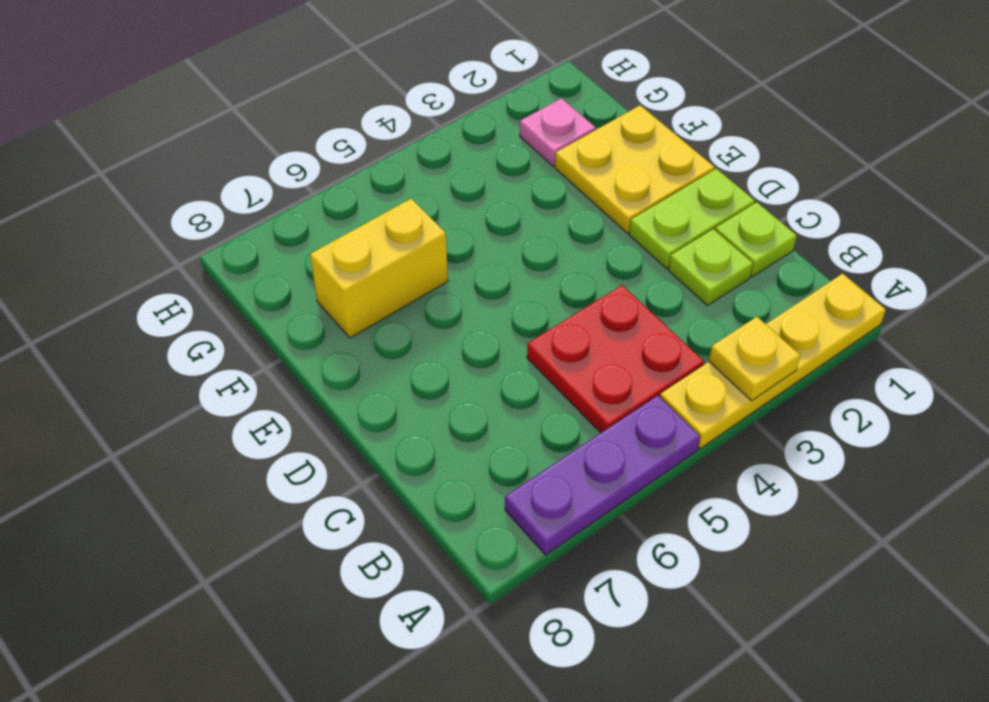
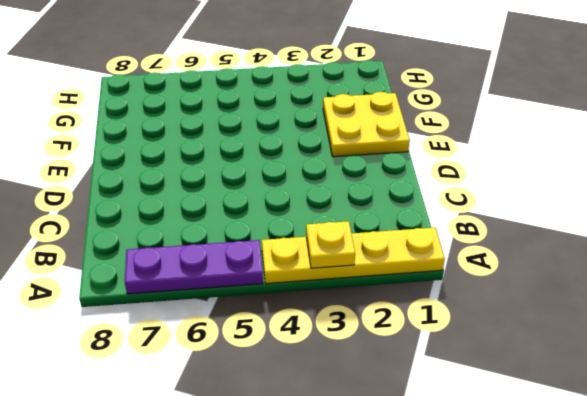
none -> red plate B4:C5 level 1
none -> lime plate C1 level 1

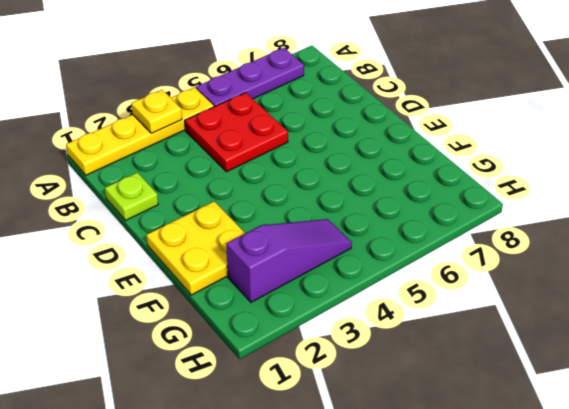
purple slope G2:G4 level 1 top 2 -> pink plate G2 level 1
none -> lime plate C2 level 1
none -> lime plate D1:D2 level 1

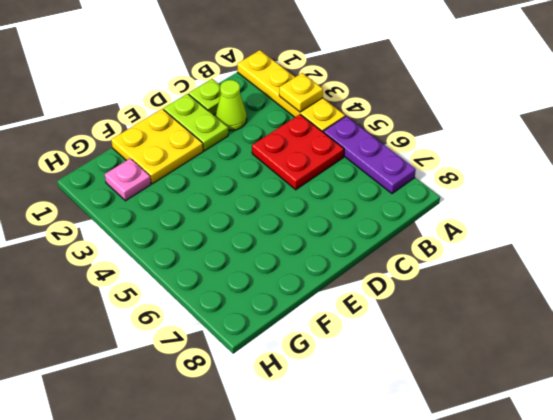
lime cone C2 level 1 -> lime plate C2 level 1
none -> yellow brick F6:F7 level 1

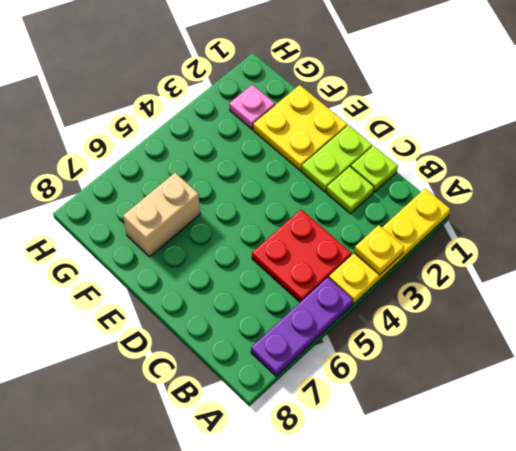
tan brick F6:F7 level 1 -> yellow brick F6:F7 level 1

